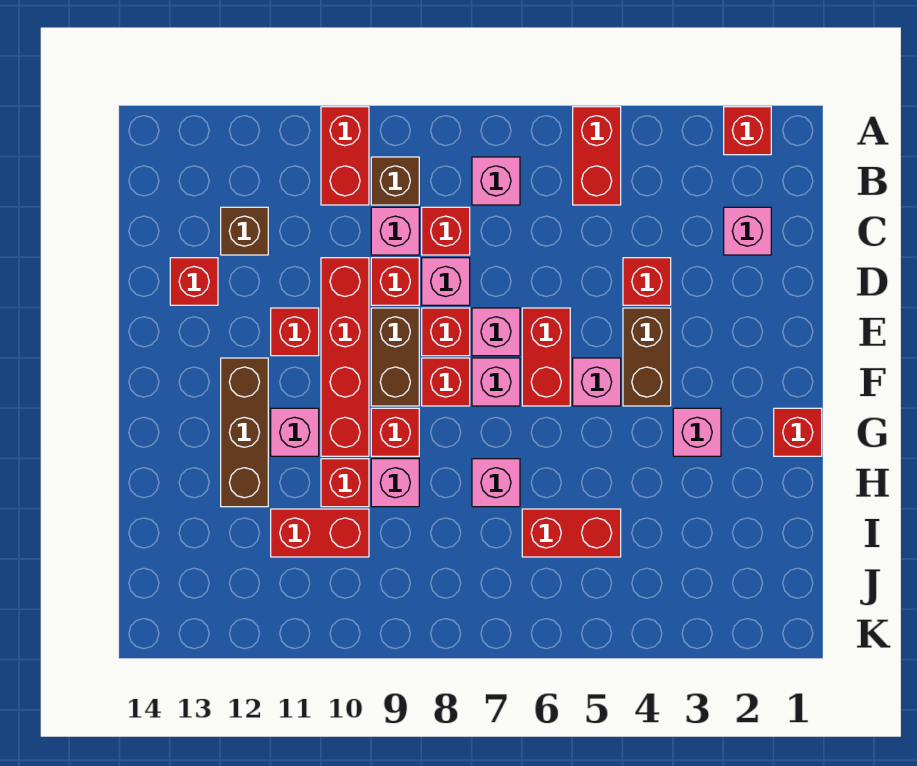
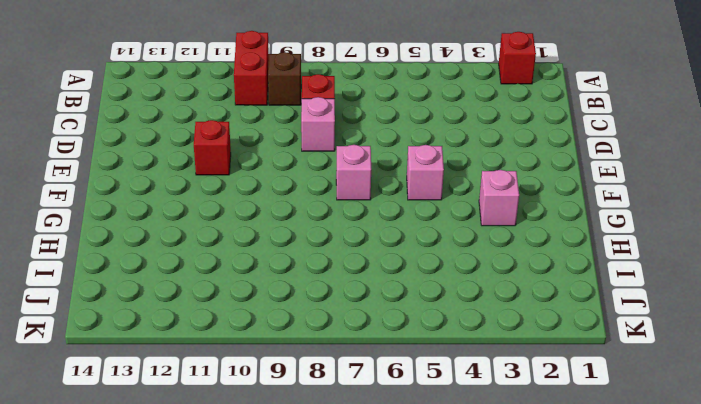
none -> red brick A5:B5 level 1
none -> pink brick B7 level 1
none -> pink brick C2 level 1
none -> pink brick C9 level 1

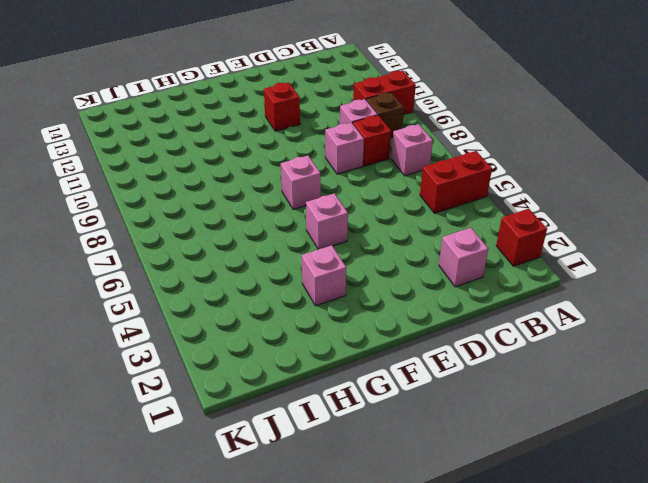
none -> brown brick C12 level 1
none -> red brick D4 level 1
none -> red brick D9 level 1
none -> red brick D10:G10 level 1

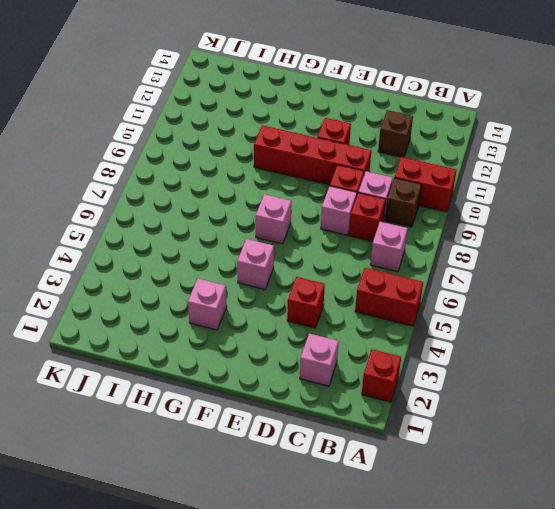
none -> red brick D13 level 1
none -> brown brick E4:F4 level 1
none -> red brick E6:F6 level 1
none -> pink brick E7 level 1

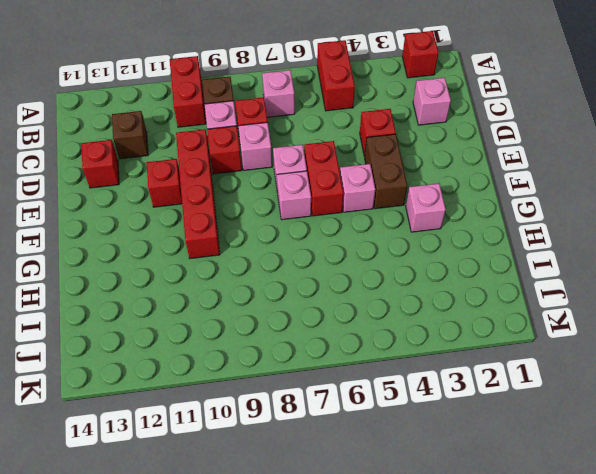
none -> red brick E8 level 1
none -> brown brick E9:F9 level 1
none -> red brick F8 level 1
none -> brown brick F12:H12 level 1

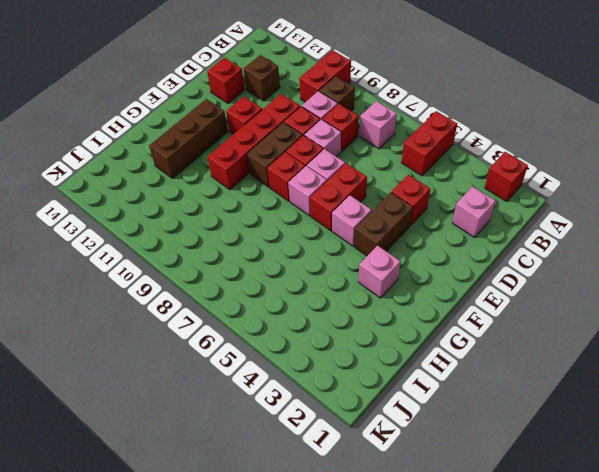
none -> red brick G1 level 1
none -> red brick G9 level 1
none -> pink brick G11 level 1
none -> pink brick H7 level 1

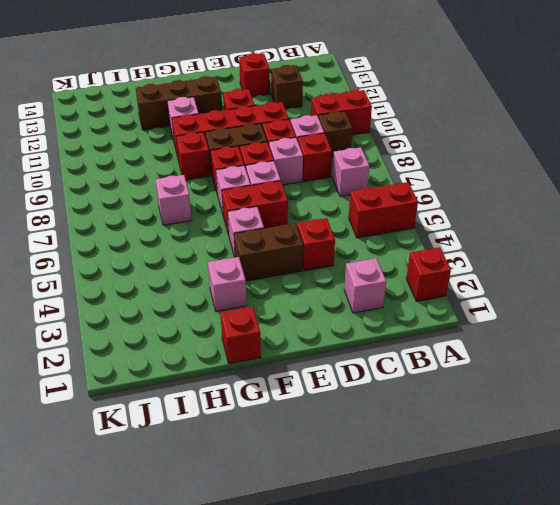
none -> pink brick H9 level 1
none -> red brick H10 level 1
none -> red brick I5:I6 level 1
none -> red brick I10:I11 level 1

